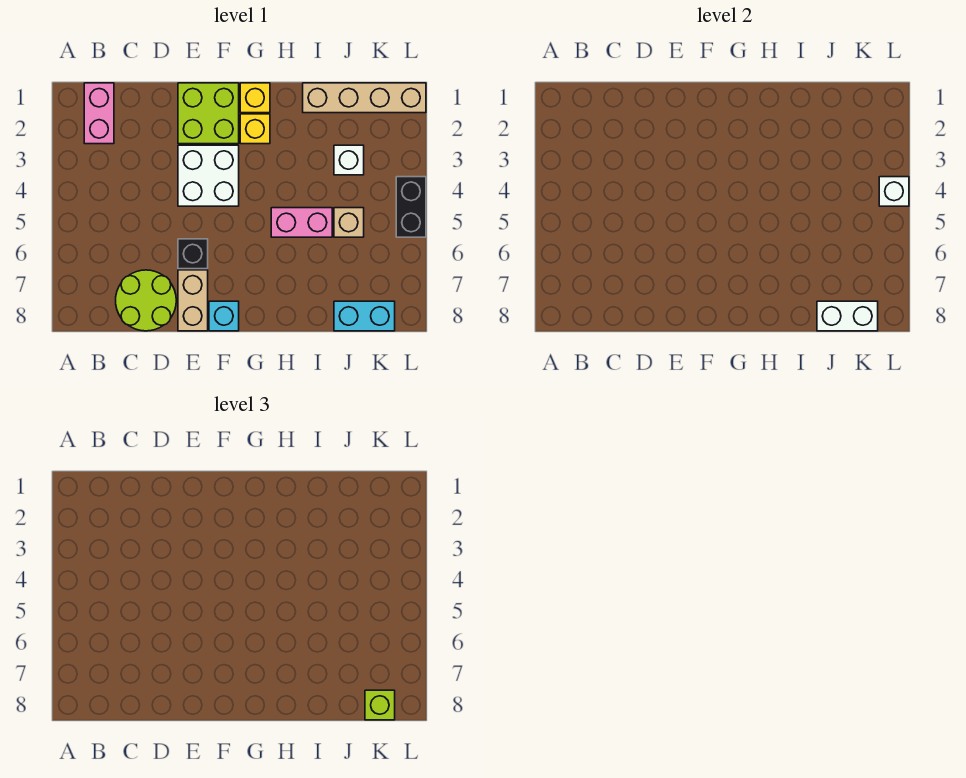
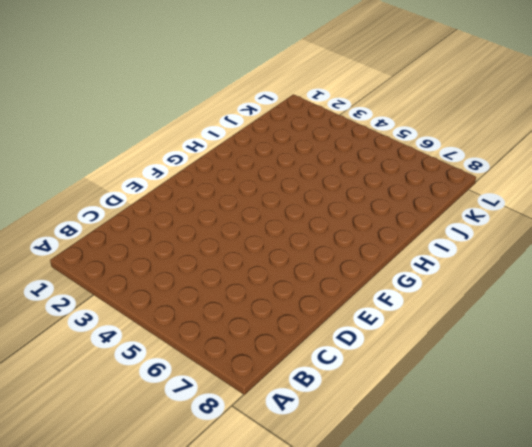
none -> pink brick B1:B2 level 1
none -> lime round brick C7:D8 level 1
none -> lime brick E1:F2 level 1

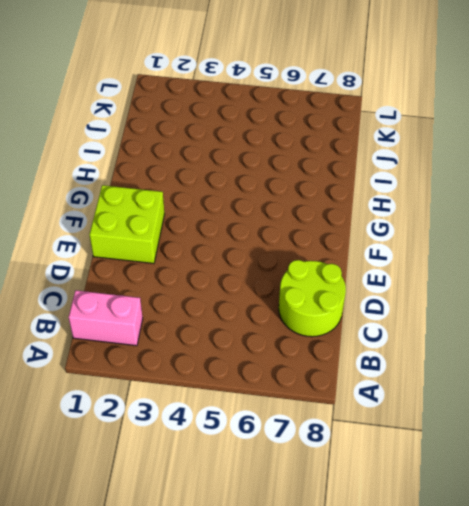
none -> white brick E3:F4 level 1
none -> black brick E6 level 1
none -> tan brick E7:E8 level 1

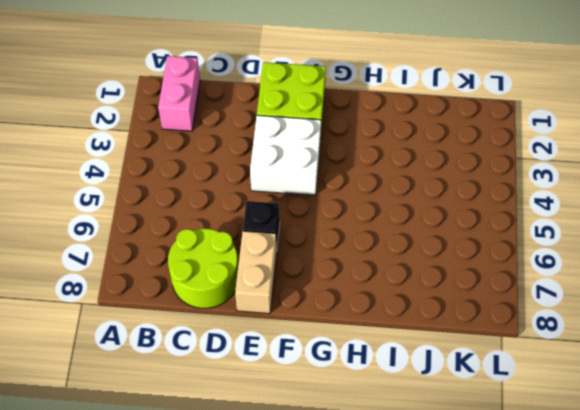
none -> cyan brick F8 level 1
none -> yellow brick G1 level 1
none -> yellow brick G2 level 1

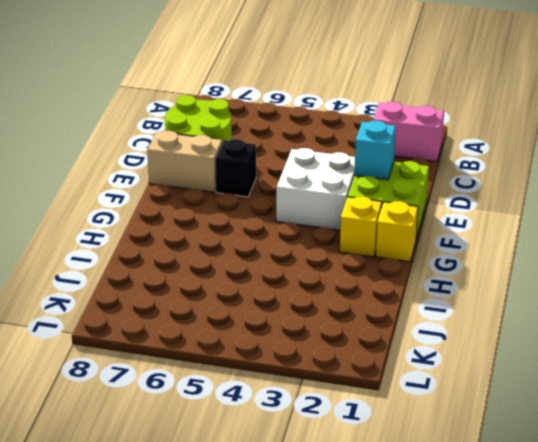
cyan brick E2 level 2 -> cyan brick F8 level 1
none -> pink brick H5:I5 level 1
none -> tan brick I1:L1 level 1
none -> white brick J3 level 1

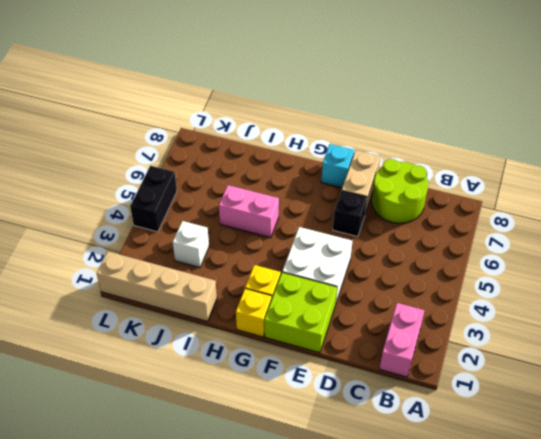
none -> tan brick J5 level 1
none -> cyan brick J8:K8 level 1
none -> white brick J8:K8 level 2

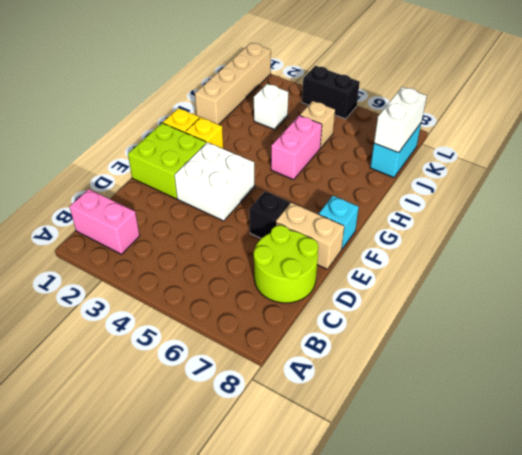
none -> white brick L4 level 2
none -> lime brick K8 level 3

